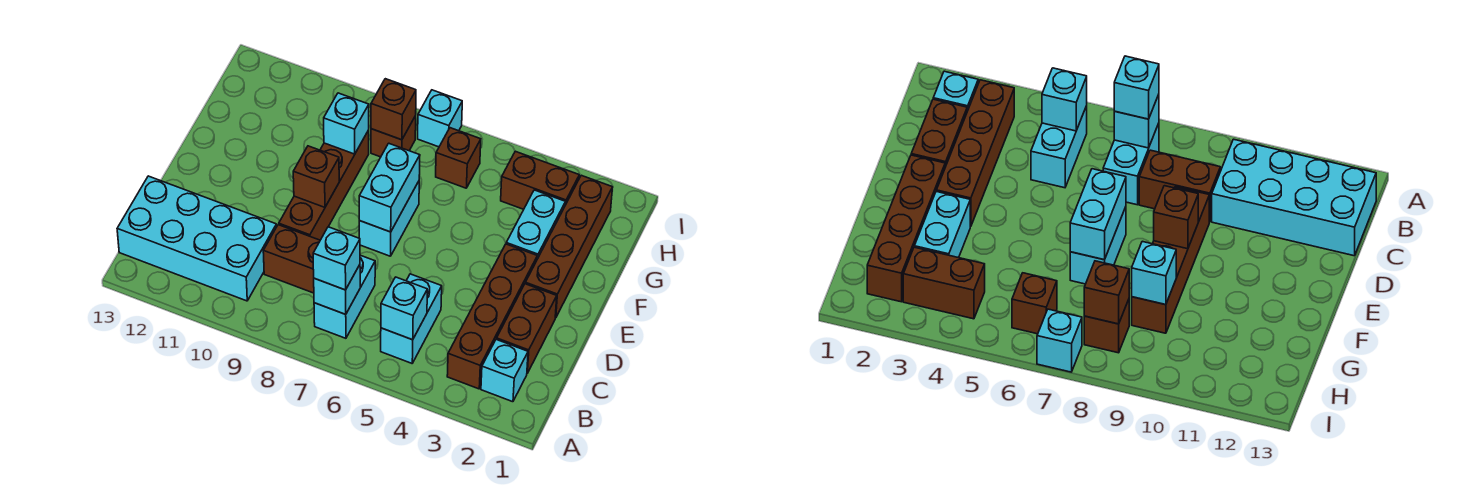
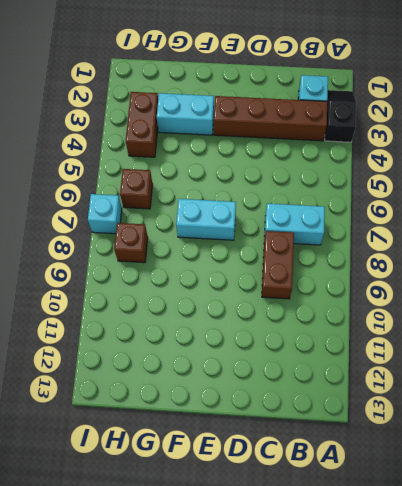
black slope A2:A3 level 1 top 3 -> none
none -> cyan brick B5:C5 level 1
none -> cyan brick B10:C13 level 1
none -> brown brick C2:D2 level 1

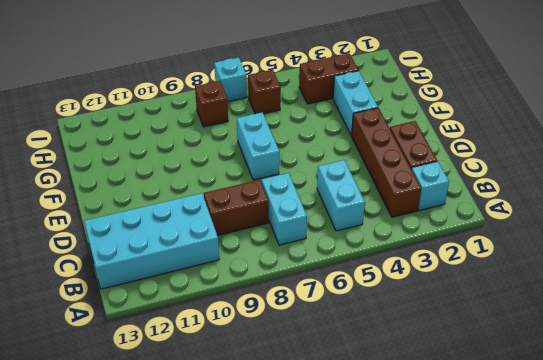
none -> brown brick D9:G9 level 1
none -> brown brick E2:H2 level 1
none -> cyan brick B5 level 2

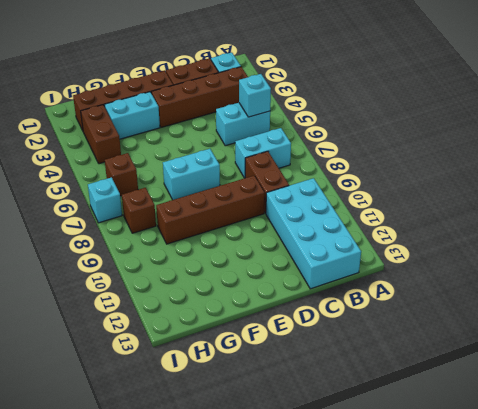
none -> cyan brick B7 level 2
none -> cyan brick E7:F7 level 2
none -> brown brick E9 level 2

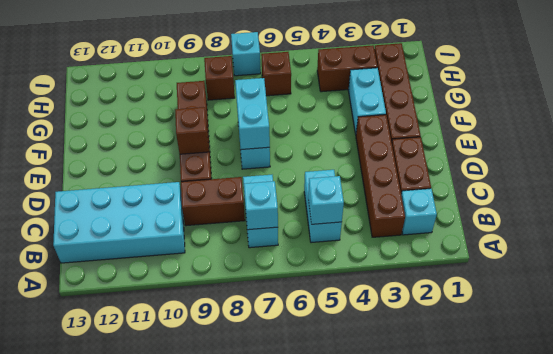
none -> cyan brick G9 level 2
none -> brown brick H8 level 2
none -> cyan brick B7 level 3

